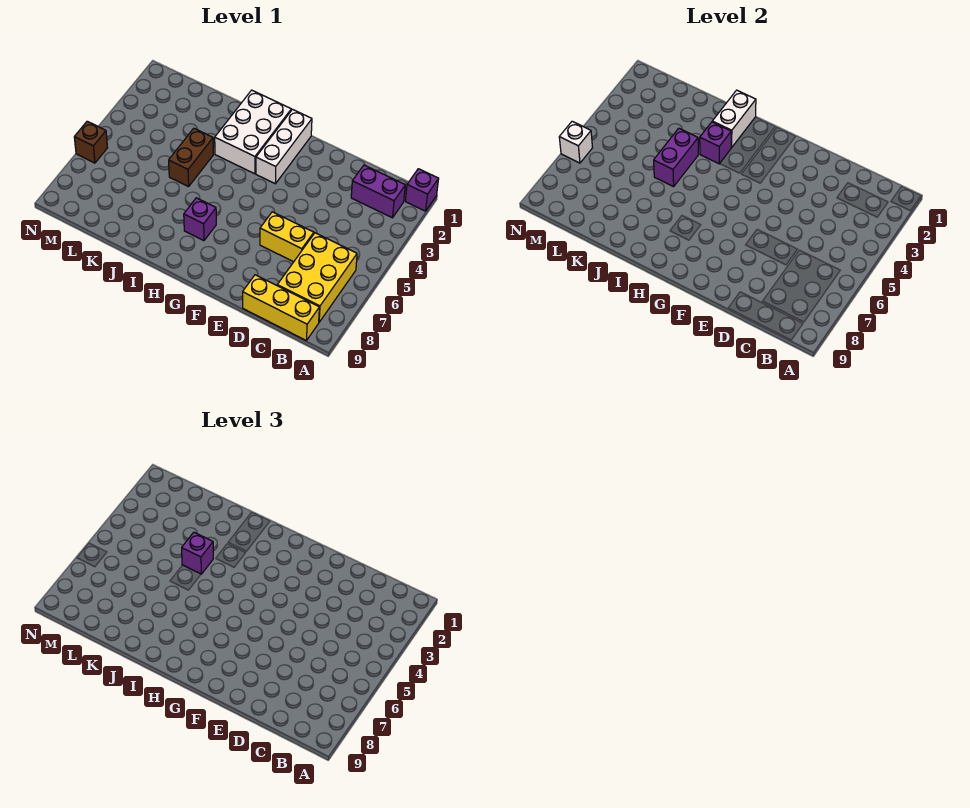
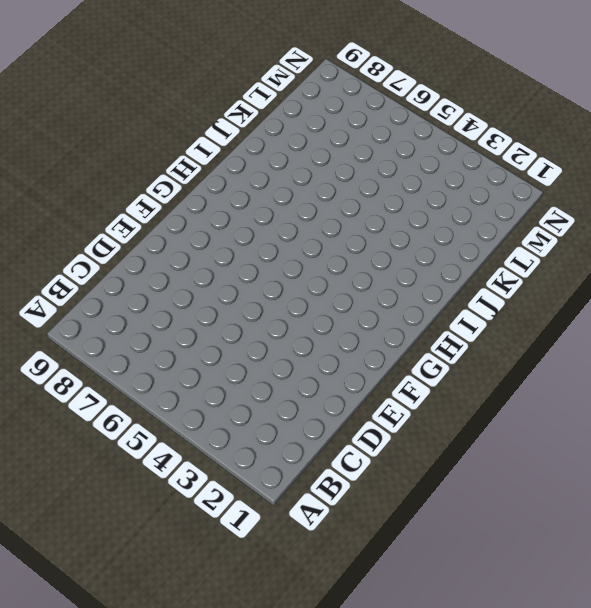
none -> purple brick A1 level 1
none -> purple brick B2:C2 level 1
none -> yellow brick B6:C8 level 1

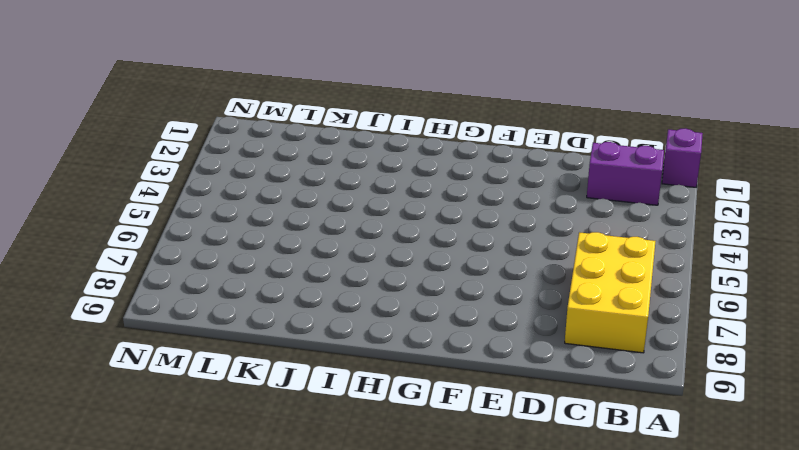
none -> yellow brick B9:D9 level 1
none -> yellow brick D6:E6 level 1
none -> white brick G1:G3 level 1

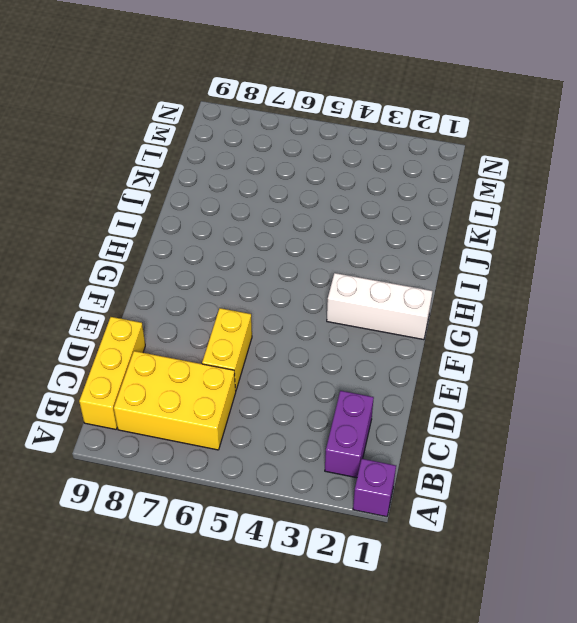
none -> white brick H1:I3 level 1
none -> purple brick H7 level 1
none -> brown brick J4:J5 level 1

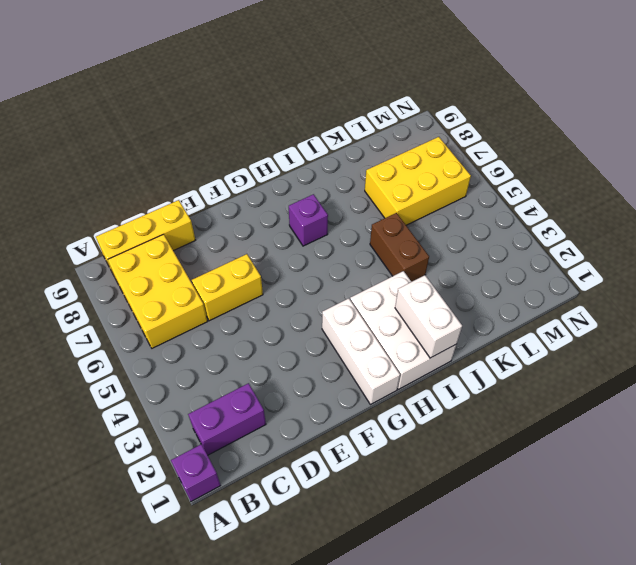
yellow brick K6:M7 level 1 -> none
none -> brown brick N6 level 1
none -> purple brick I3 level 2
none -> purple brick J4:J5 level 2

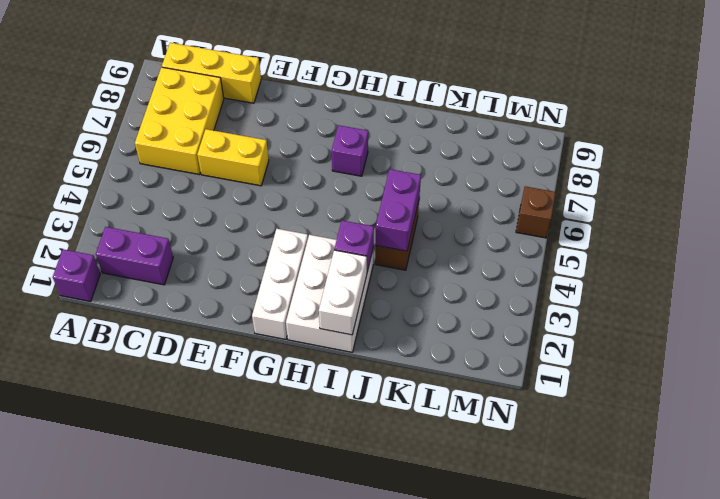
none -> white brick N6 level 2
none -> purple brick J4 level 3

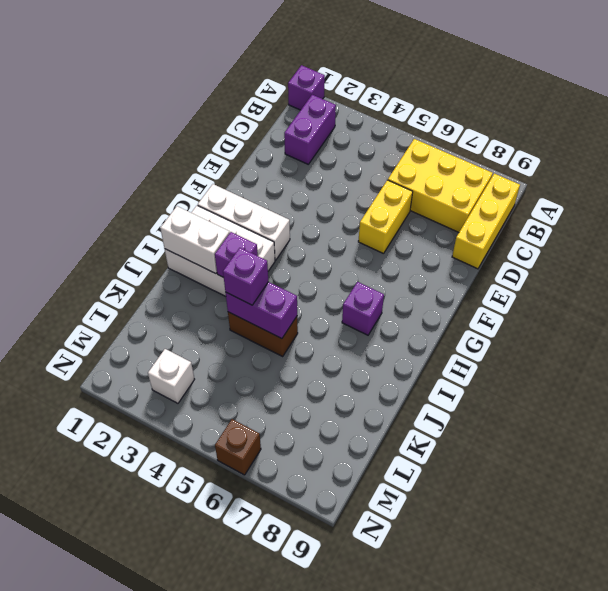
white brick M3 level 1 -> white brick N6 level 2

